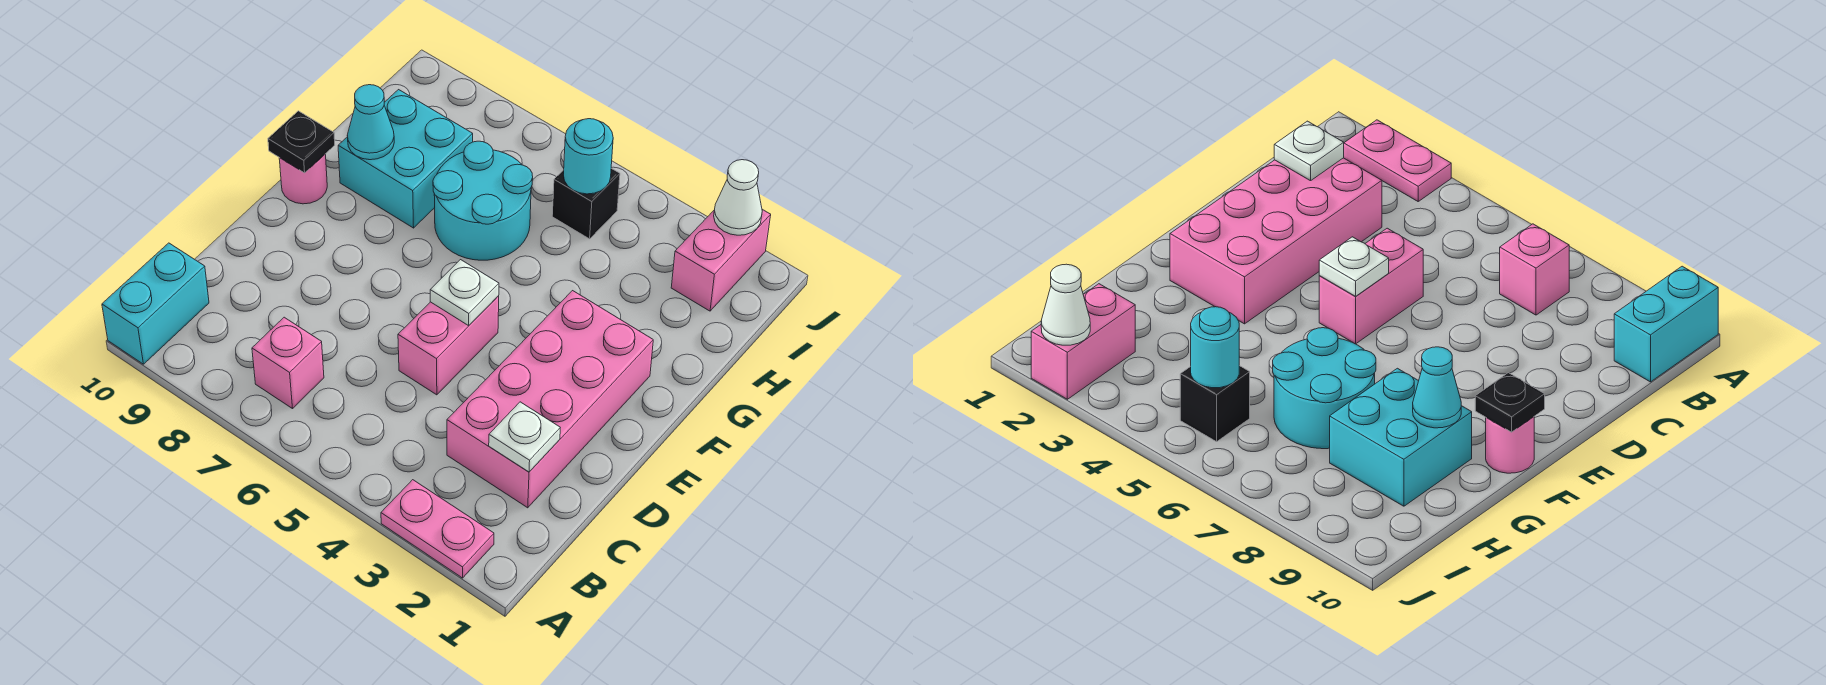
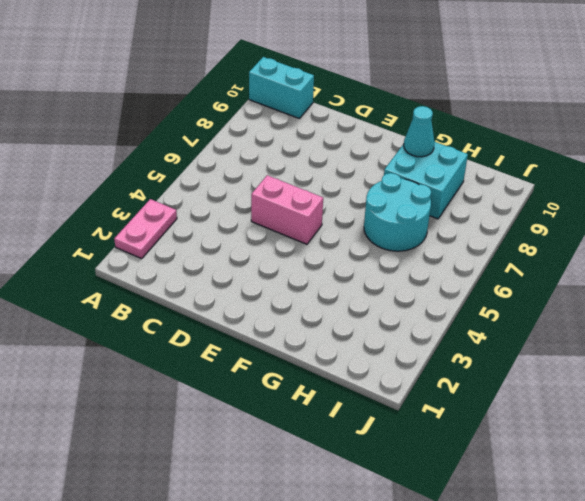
none -> pink brick B7 level 1
none -> pink brick C2:F3 level 1
none -> pink round brick F10 level 1

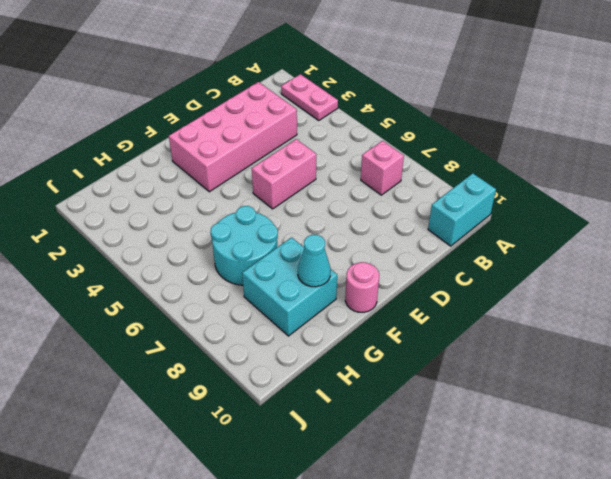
none -> pink brick I2:J2 level 1
none -> black brick I5 level 1
none -> white plate C2 level 2

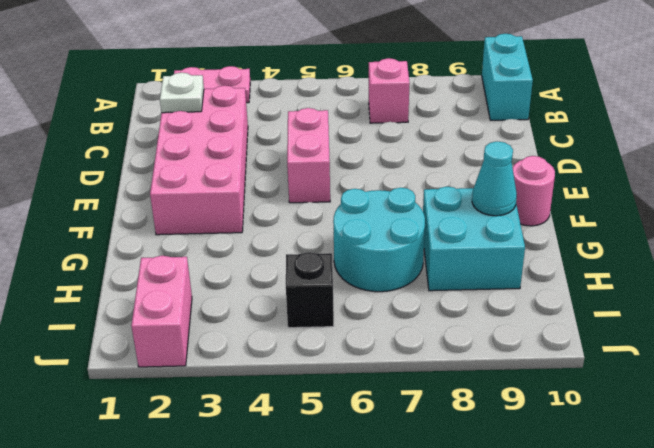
none -> white plate E5 level 2
none -> black plate F10 level 2
none -> cyan round brick I5 level 2

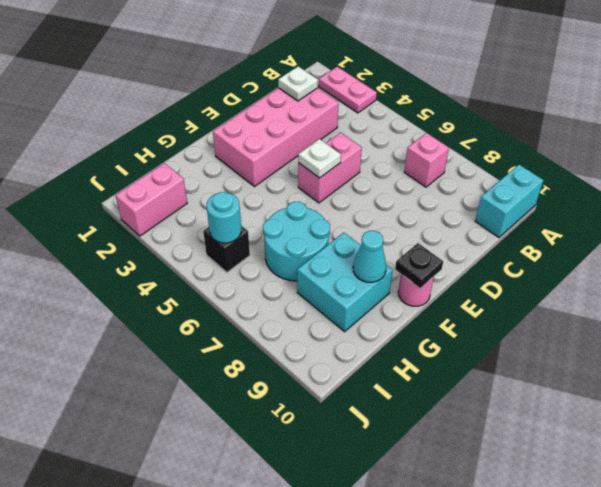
none -> white cone J2 level 2

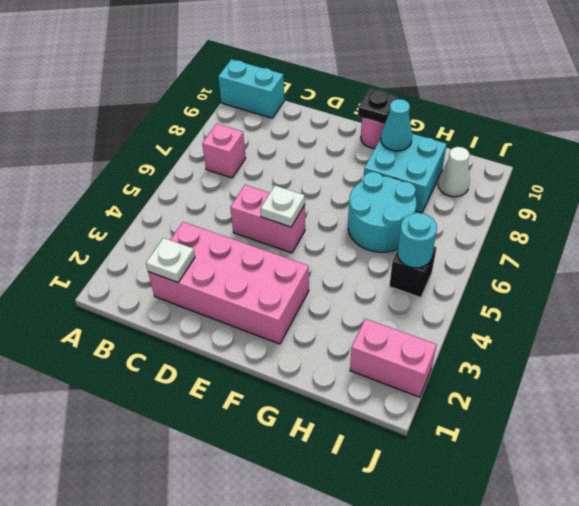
white cone I9 level 1 -> white cone J2 level 2
none -> pink plate A2:A3 level 1

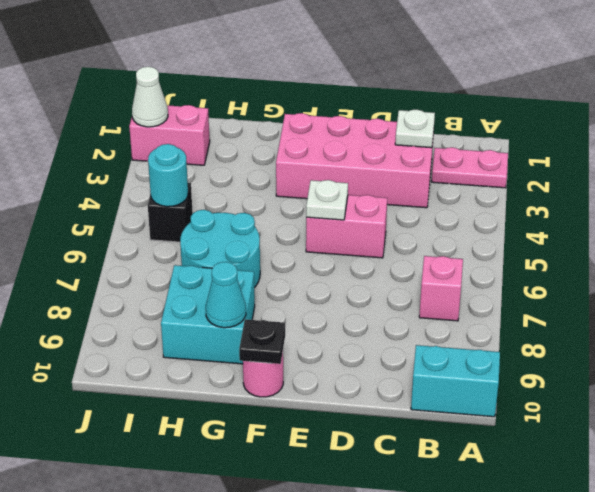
pink plate A2:B2 level 1 -> pink plate A2:A3 level 1

